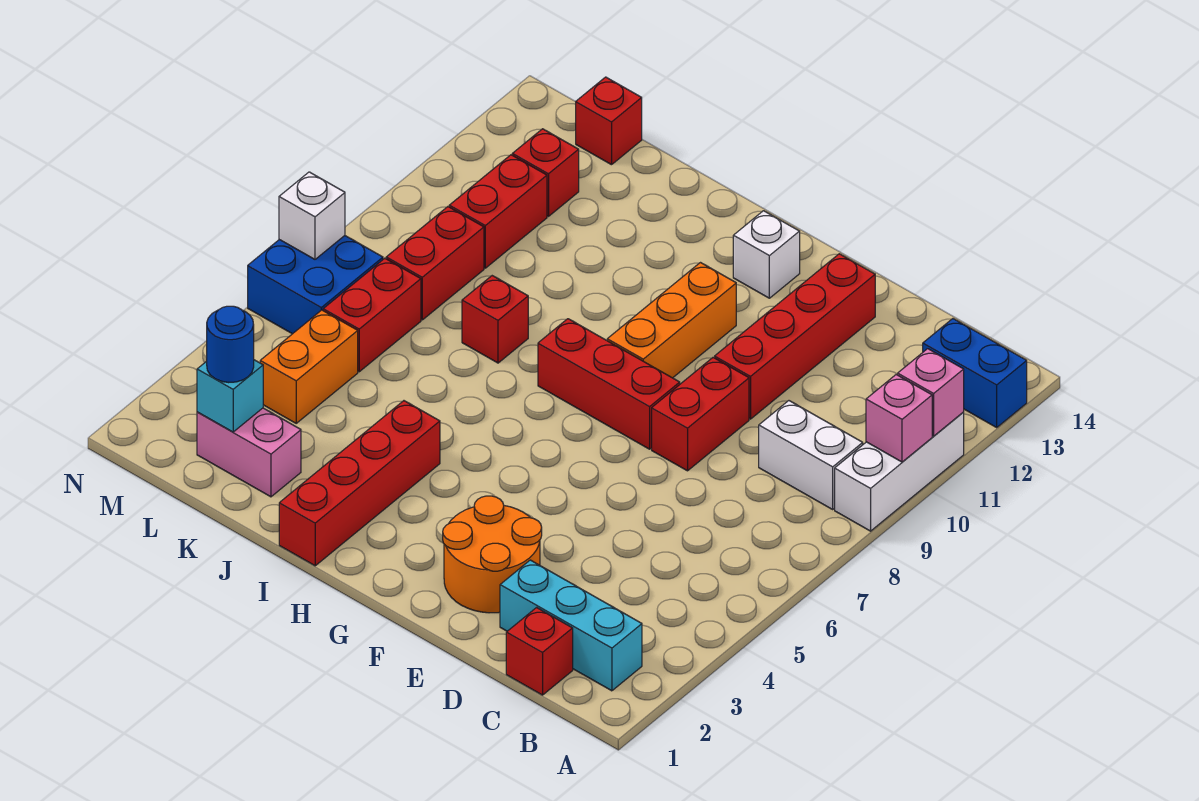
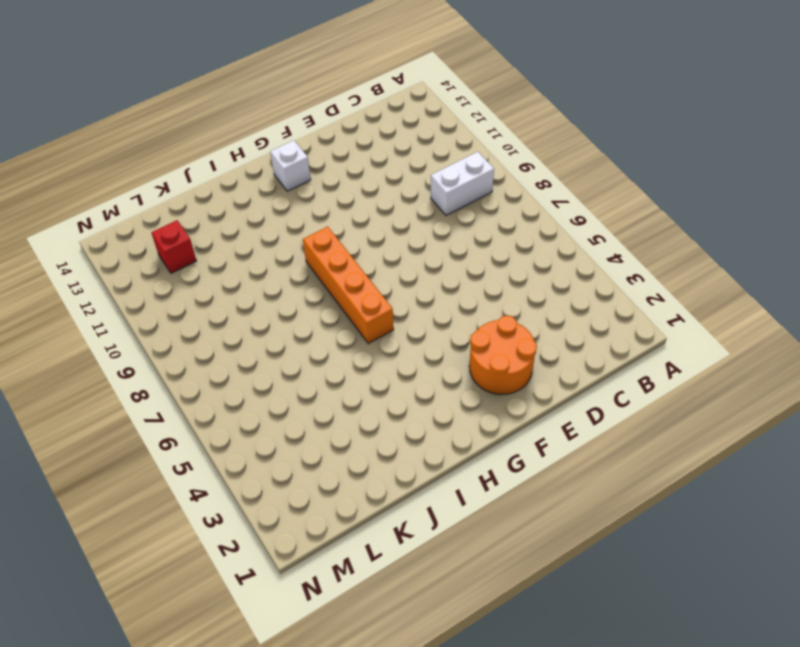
orange brick H6:H9 level 1 -> red brick F8:H8 level 1
none -> white brick A9:A11 level 1
none -> blue brick A13:B13 level 1
none -> cyan brick B2:D2 level 1

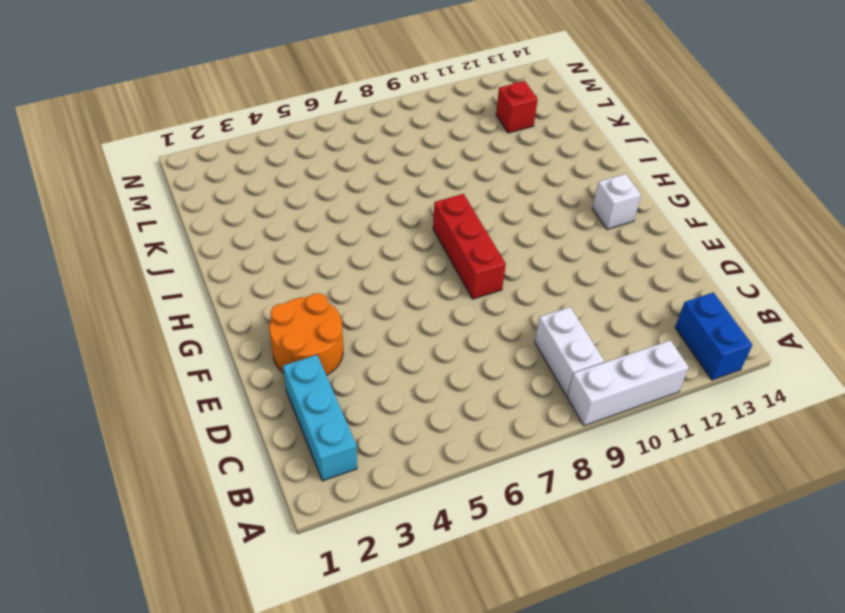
none -> red brick C1 level 1
none -> red brick E8:E9 level 1
none -> red brick E10:E13 level 1

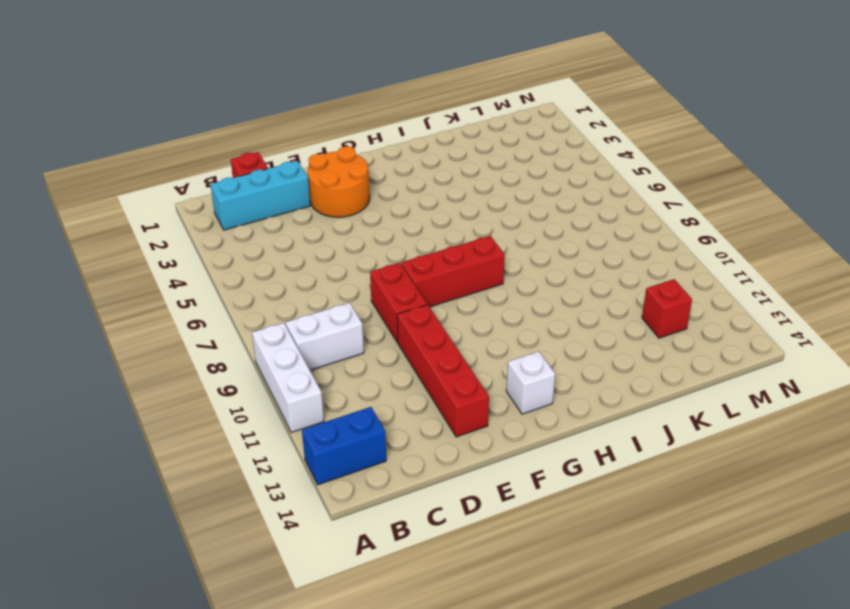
none -> orange brick G9:G11 level 1
none -> red brick I1:I4 level 1
none -> red brick J8 level 1

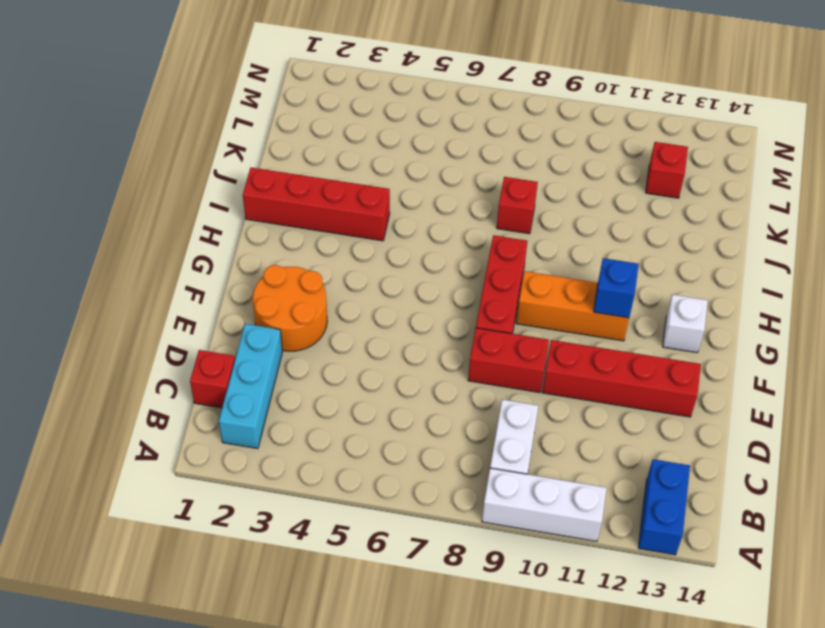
blue brick G11 level 2 -> none
none -> pink brick K2:L2 level 1
none -> orange brick L4:L5 level 1
none -> red brick L6:L7 level 1

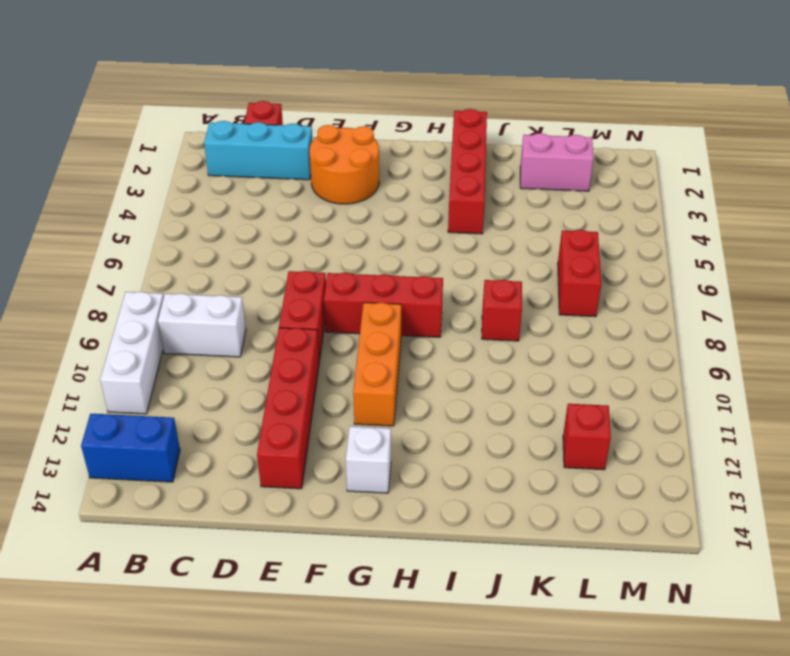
none -> orange brick L4:L5 level 1
none -> red brick L8:L9 level 1
none -> red brick L10:L11 level 1

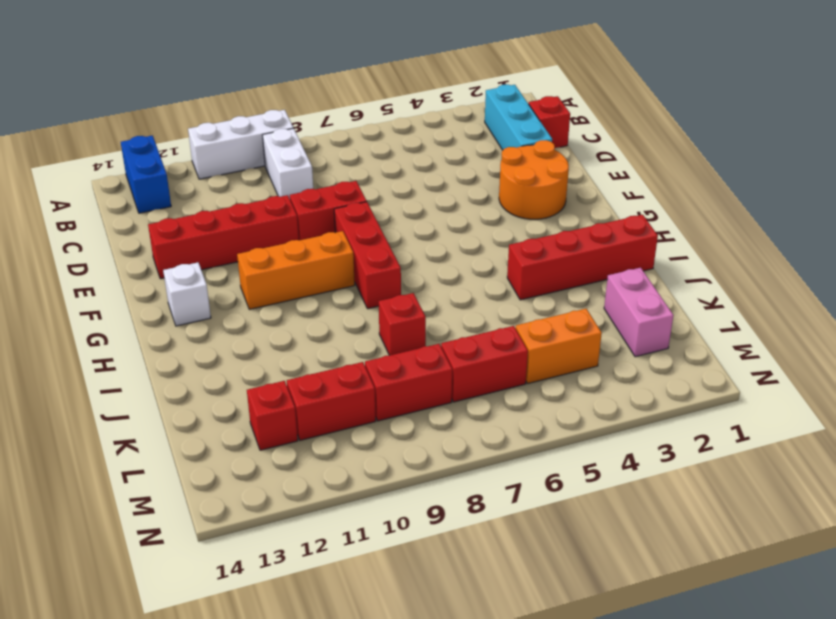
none -> red brick L14 level 1
none -> blue brick M6:N7 level 1
none -> pink brick A10 level 2

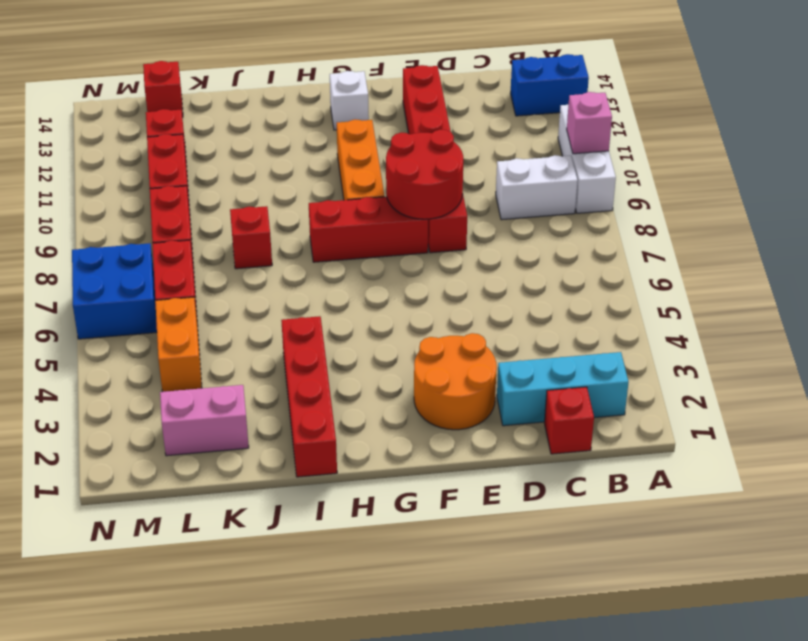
red round brick E8:F9 level 2 -> none
none -> pink brick A11 level 2
none -> cyan brick L2 level 2
none -> white brick N7 level 2

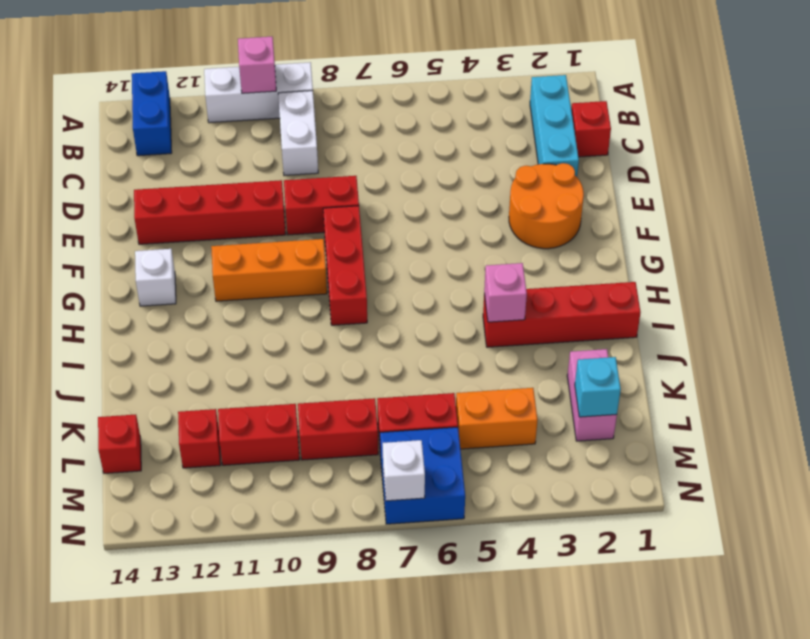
pink brick I4 level 2 -> pink brick A11 level 2
none -> red brick J8 level 1
none -> blue round brick L2 level 3

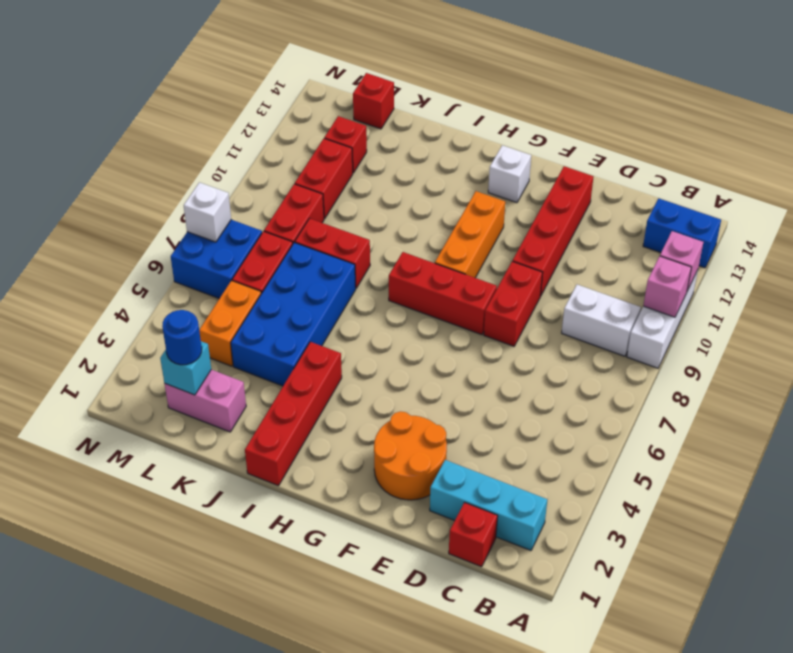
blue brick J4:K7 level 1 -> none
red brick J8:K8 level 1 -> red brick J8 level 1

